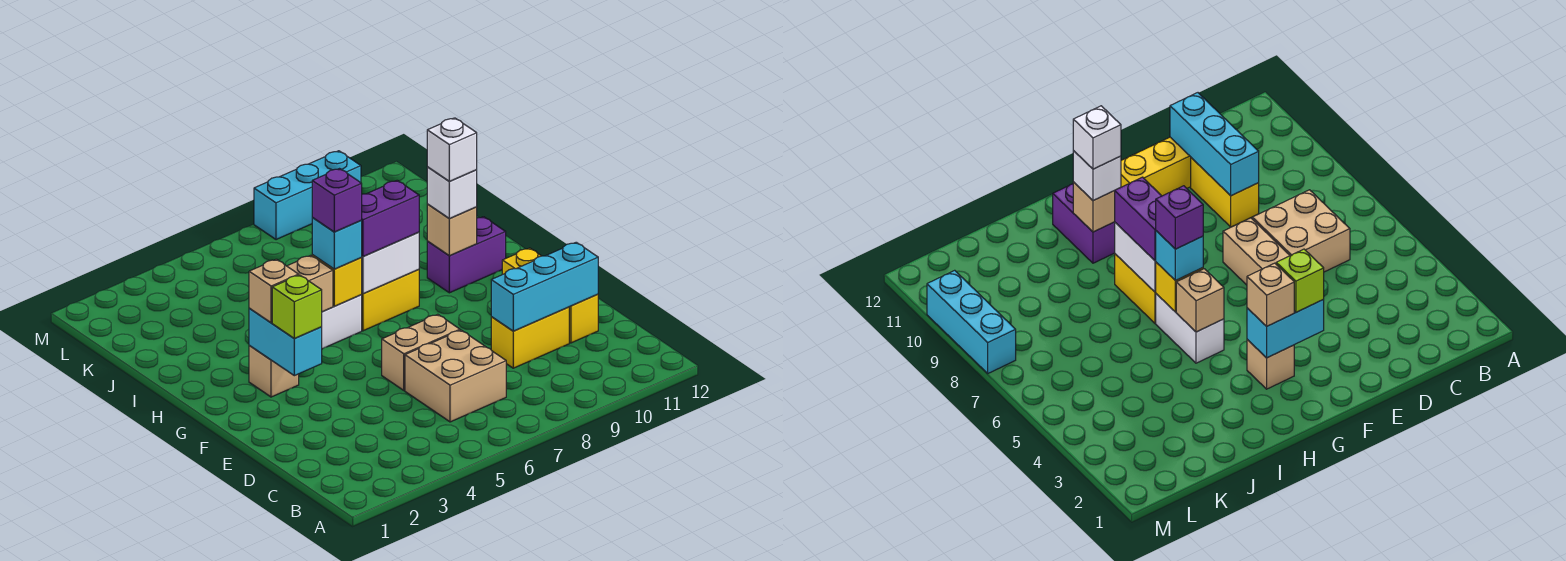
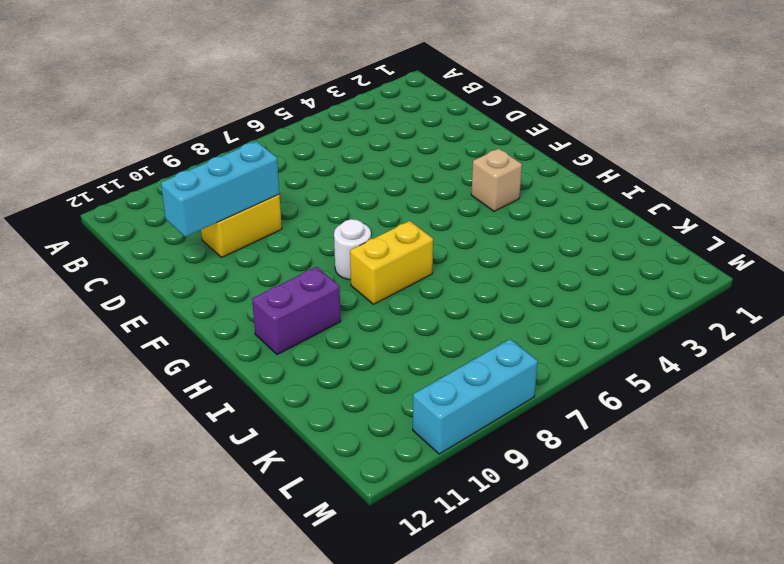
white round brick G8 level 1 -> none
none -> tan brick C6:D7 level 1
none -> yellow brick D11:F11 level 1
none -> tan brick E6:E7 level 1

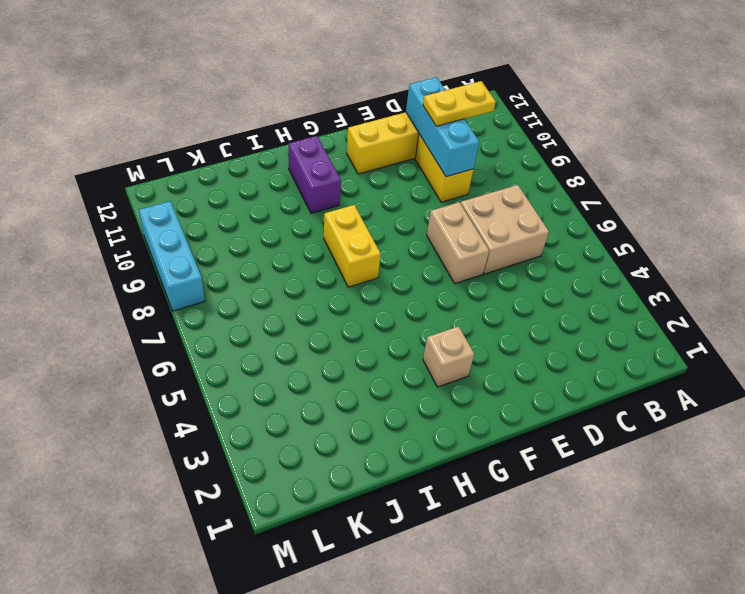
yellow plate C10:D10 level 3 -> none
none -> white brick H5:H6 level 1
none -> cyan brick F3:G3 level 2
none -> tan brick H5 level 2

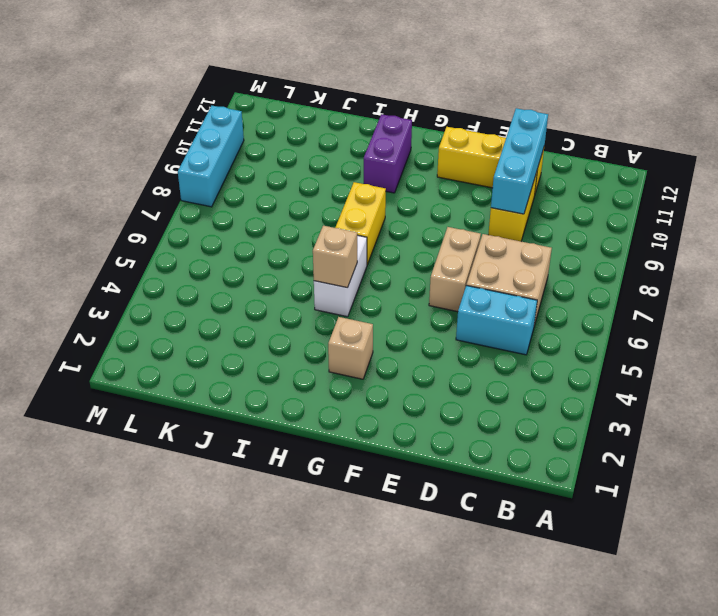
cyan brick C5:D5 level 1 -> cyan brick F3:G3 level 2
none -> yellow brick H6 level 2
none -> white brick H7:H8 level 2
none -> tan brick H10 level 2

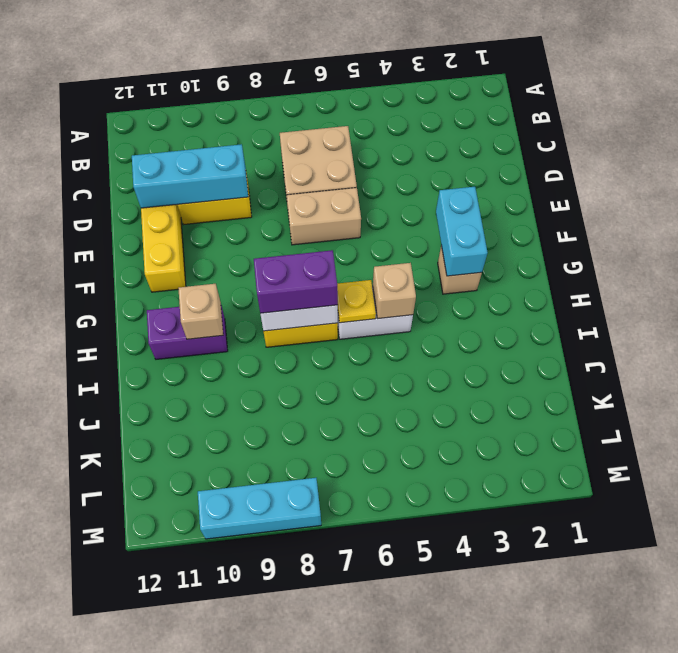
yellow plate H6 level 2 -> yellow brick H6 level 2
none -> lime brick F3 level 3
none -> tan brick G3 level 3
none -> cyan brick H6 level 3

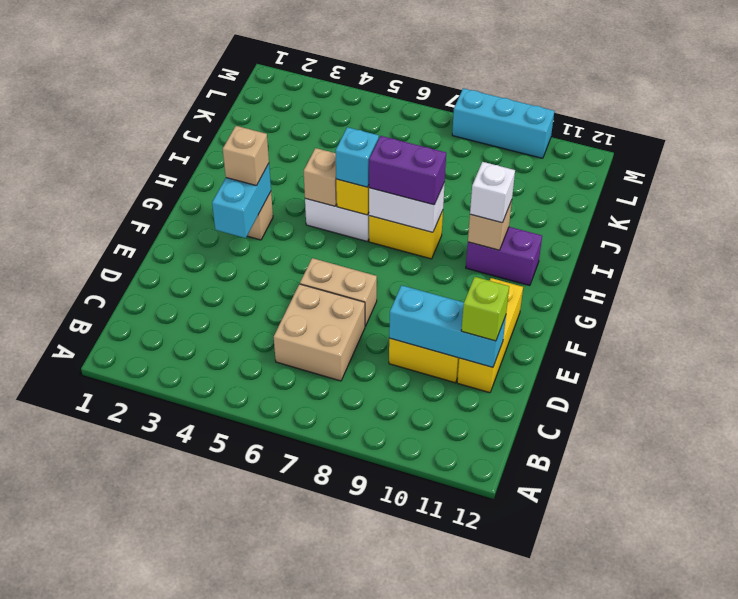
lime brick D11 level 3 -> lime brick F3 level 3
none -> purple brick H6 level 4
none -> white brick H10 level 4

